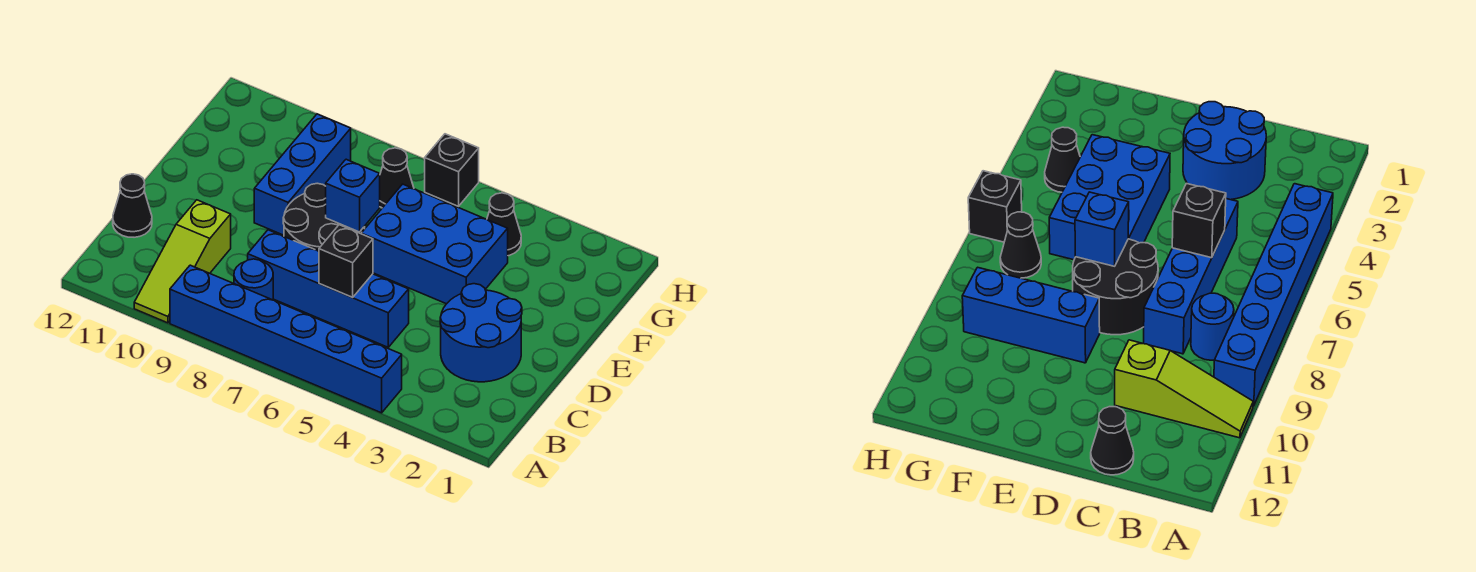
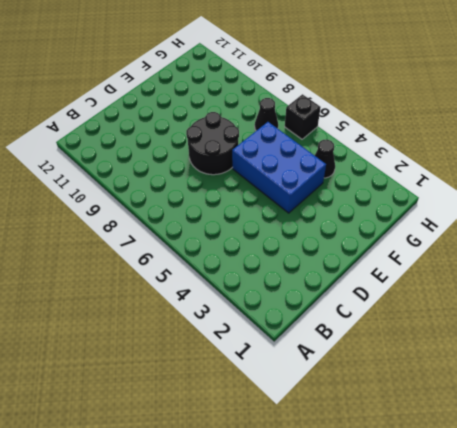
none -> blue brick A4:A9 level 1
none -> lime slope A10:C10 level 1 top C
none -> blue round brick B8 level 1

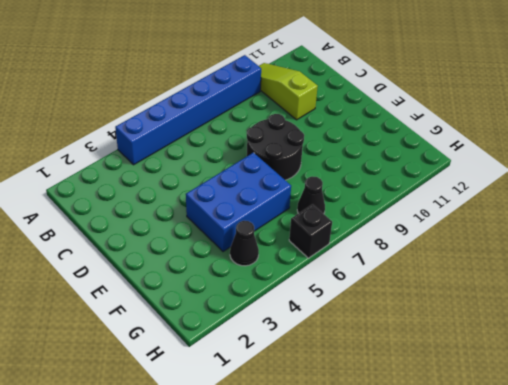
none -> blue round brick B8 level 1
none -> blue round brick C2:D3 level 1
none -> blue brick C5:C8 level 1

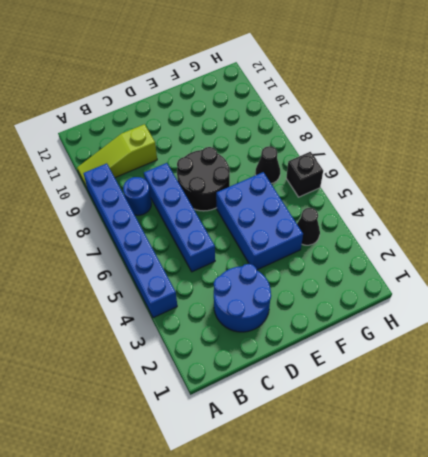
none -> black cone C12 level 1
none -> blue brick E9:G9 level 1
none -> black brick C6 level 2

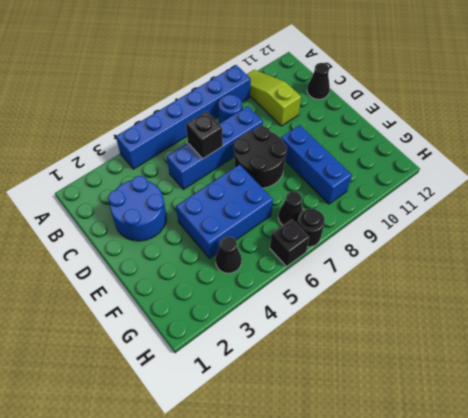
black round brick H7 level 1 -> none
none -> blue brick E7 level 2

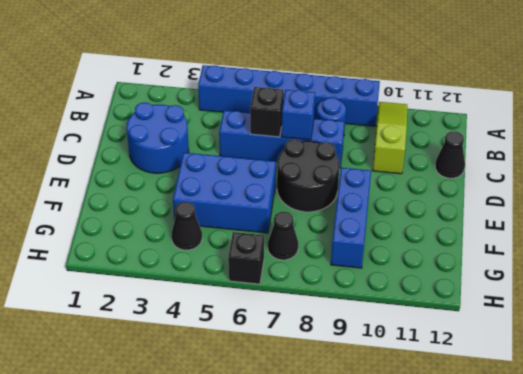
blue brick C7 level 2 -> blue brick E7 level 2

